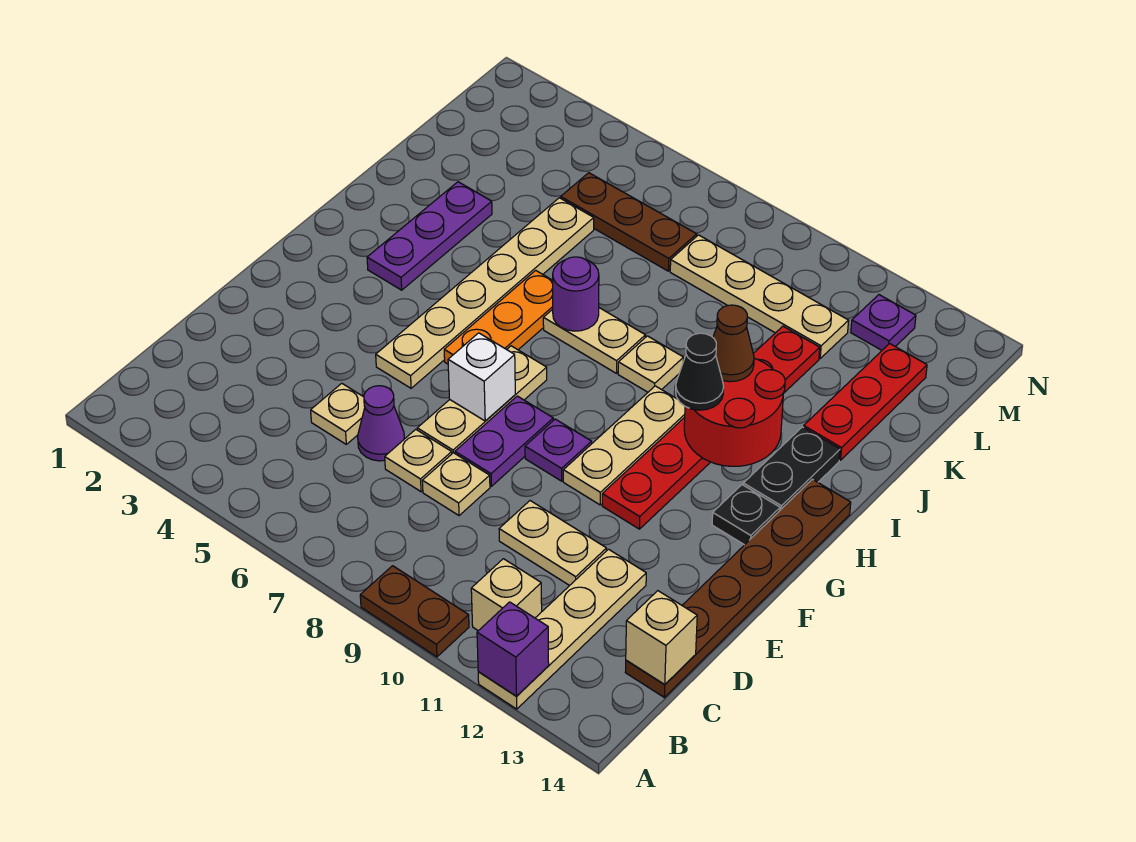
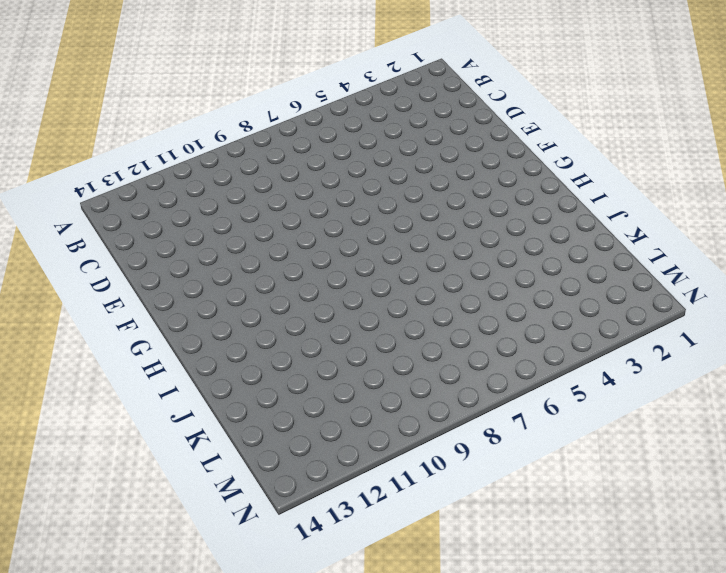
none -> brown plate A9:A10 level 1
none -> tan plate A12:D12 level 1
none -> tan brick B11 level 1
none -> brown plate C14:H14 level 1

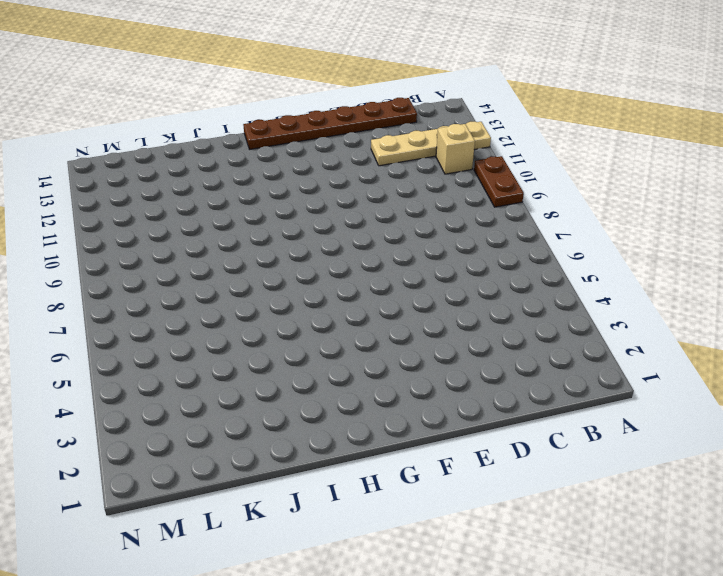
none -> tan plate D5 level 1
none -> purple cone D6 level 1
none -> tan plate D7 level 1
none -> tan plate D8 level 1

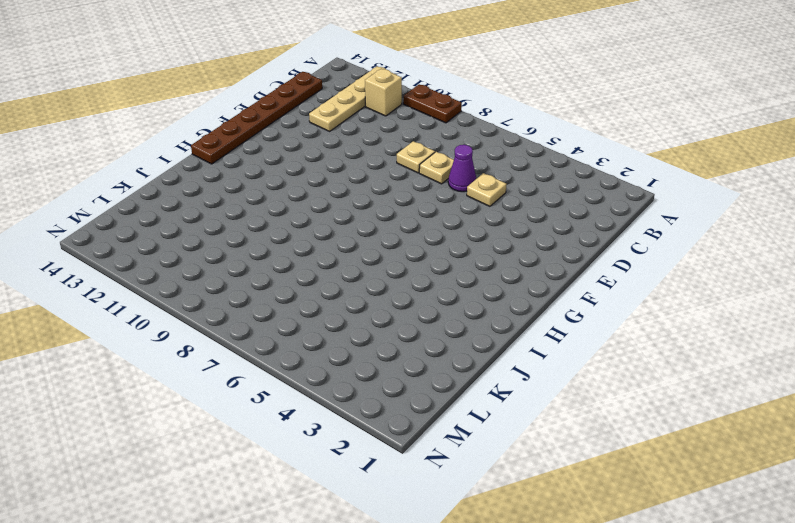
none -> tan plate D10:D11 level 1
none -> tan plate E7:G7 level 1
none -> purple plate E8:F8 level 1
none -> tan plate F5:K5 level 1

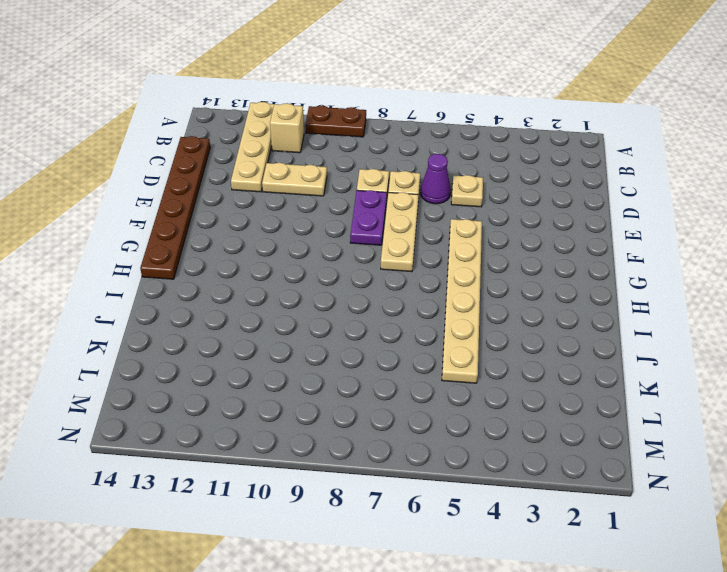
none -> purple plate F9 level 1
none -> tan plate F10:H10 level 1
none -> red plate F11:K11 level 1
none -> orange plate G6:I6 level 1

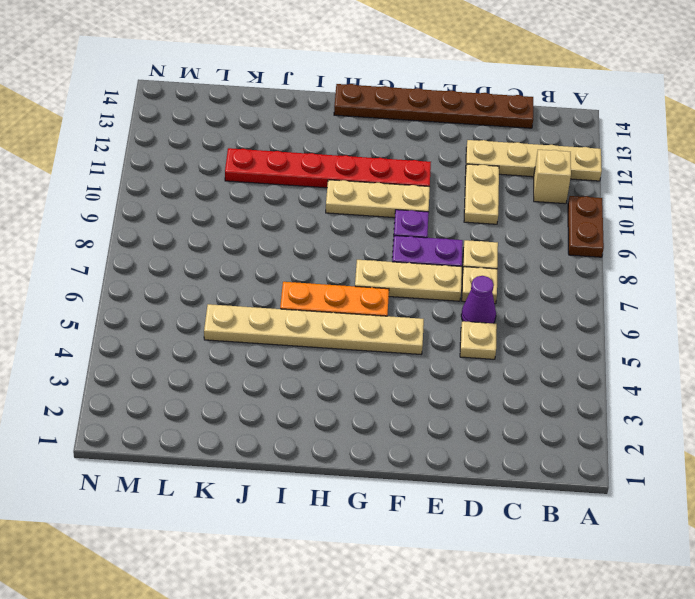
none -> black plate G13 level 1
none -> purple plate H3:J3 level 1
none -> black plate H13:I13 level 1
none -> tan plate I7:I8 level 1

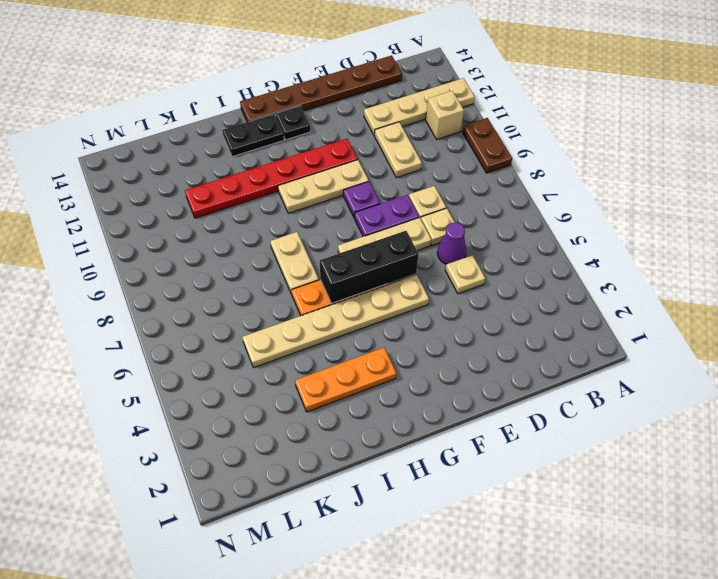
black brick F6:H6 level 2 -> none
orange plate H3:J3 level 1 -> purple plate H3:J3 level 1
none -> tan plate I9 level 1
none -> red plate J13:L13 level 1
none -> brown plate L5:L7 level 1
none -> tan plate L8:L11 level 1

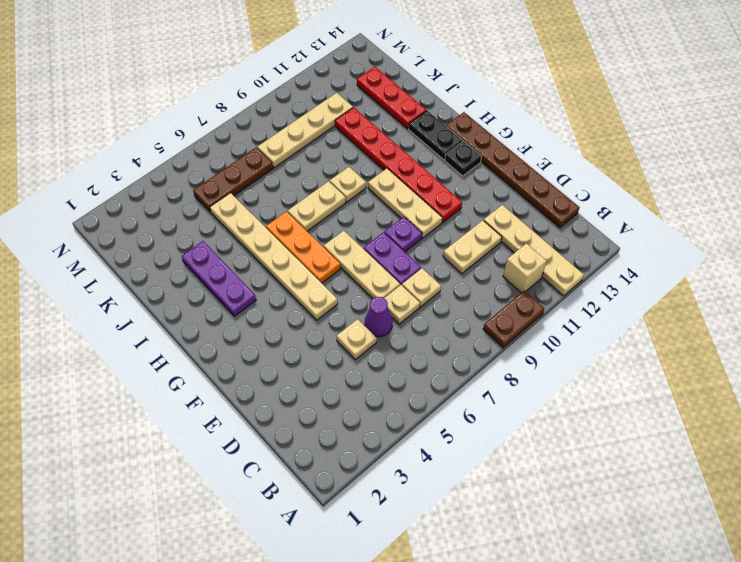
none -> purple plate M12 level 1
none -> purple brick A12 level 2
none -> tan brick C14 level 2
none -> white brick F7 level 2

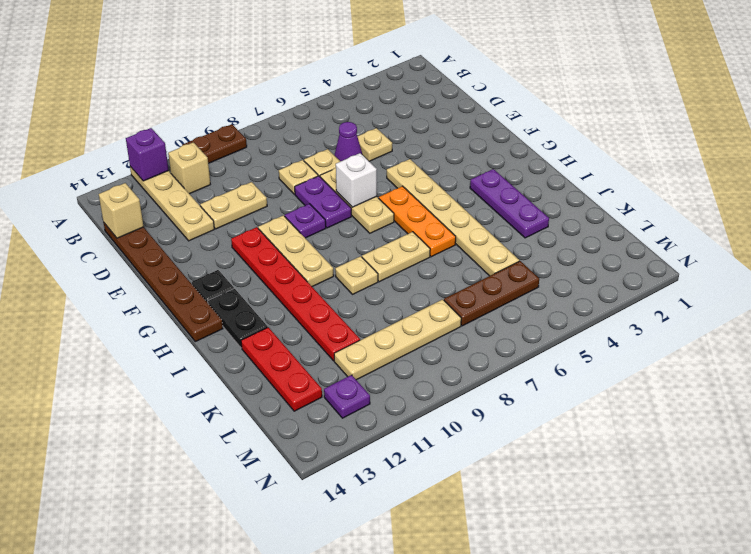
none -> red round brick H11:I12 level 2
none -> purple round brick I7 level 2
none -> black cone H11 level 3
none -> brown cone I11 level 3

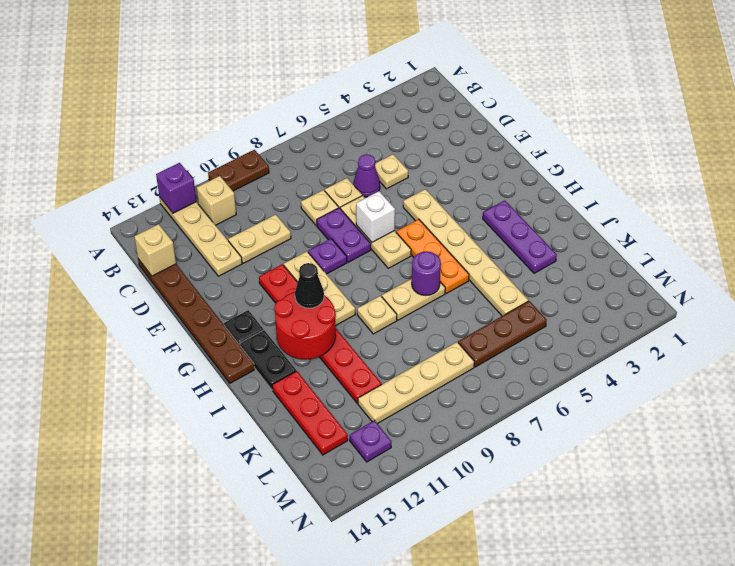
none -> brown cone I11 level 3

